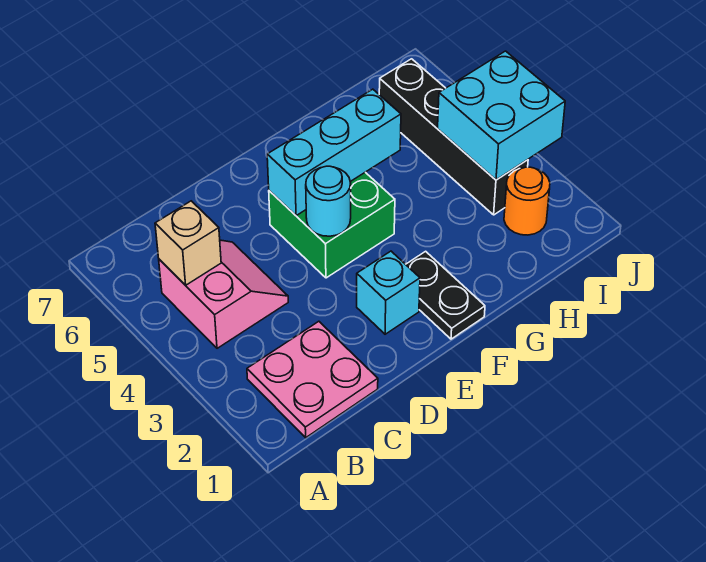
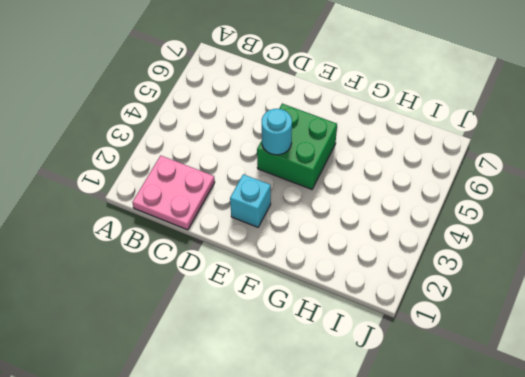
none -> pink slope B4:C5 level 1 top B
none -> black plate F1:F2 level 1

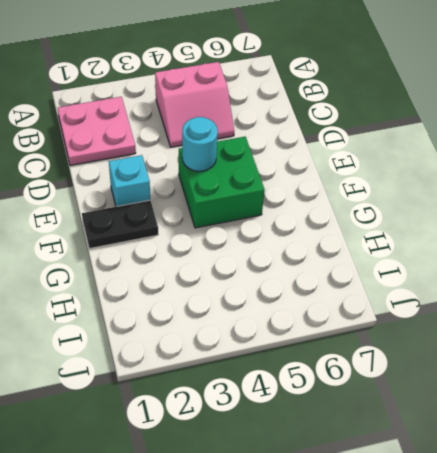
none -> orange round brick I2 level 1
none -> black brick I3:I6 level 1

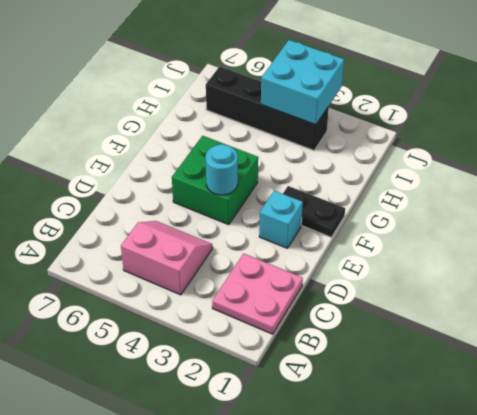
none -> orange round brick I2 level 1
none -> tan brick B5 level 2

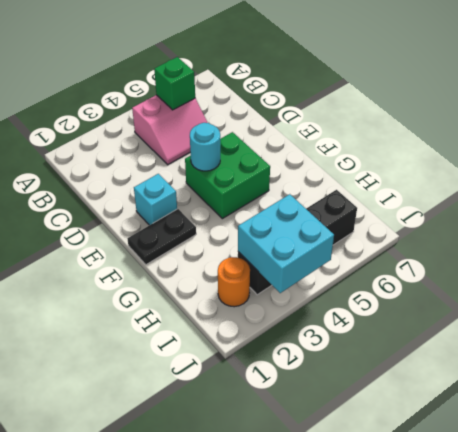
green brick B5 level 2 -> tan brick B5 level 2
none -> pink plate B1:C2 level 1
none -> cyan brick E5:G5 level 2

